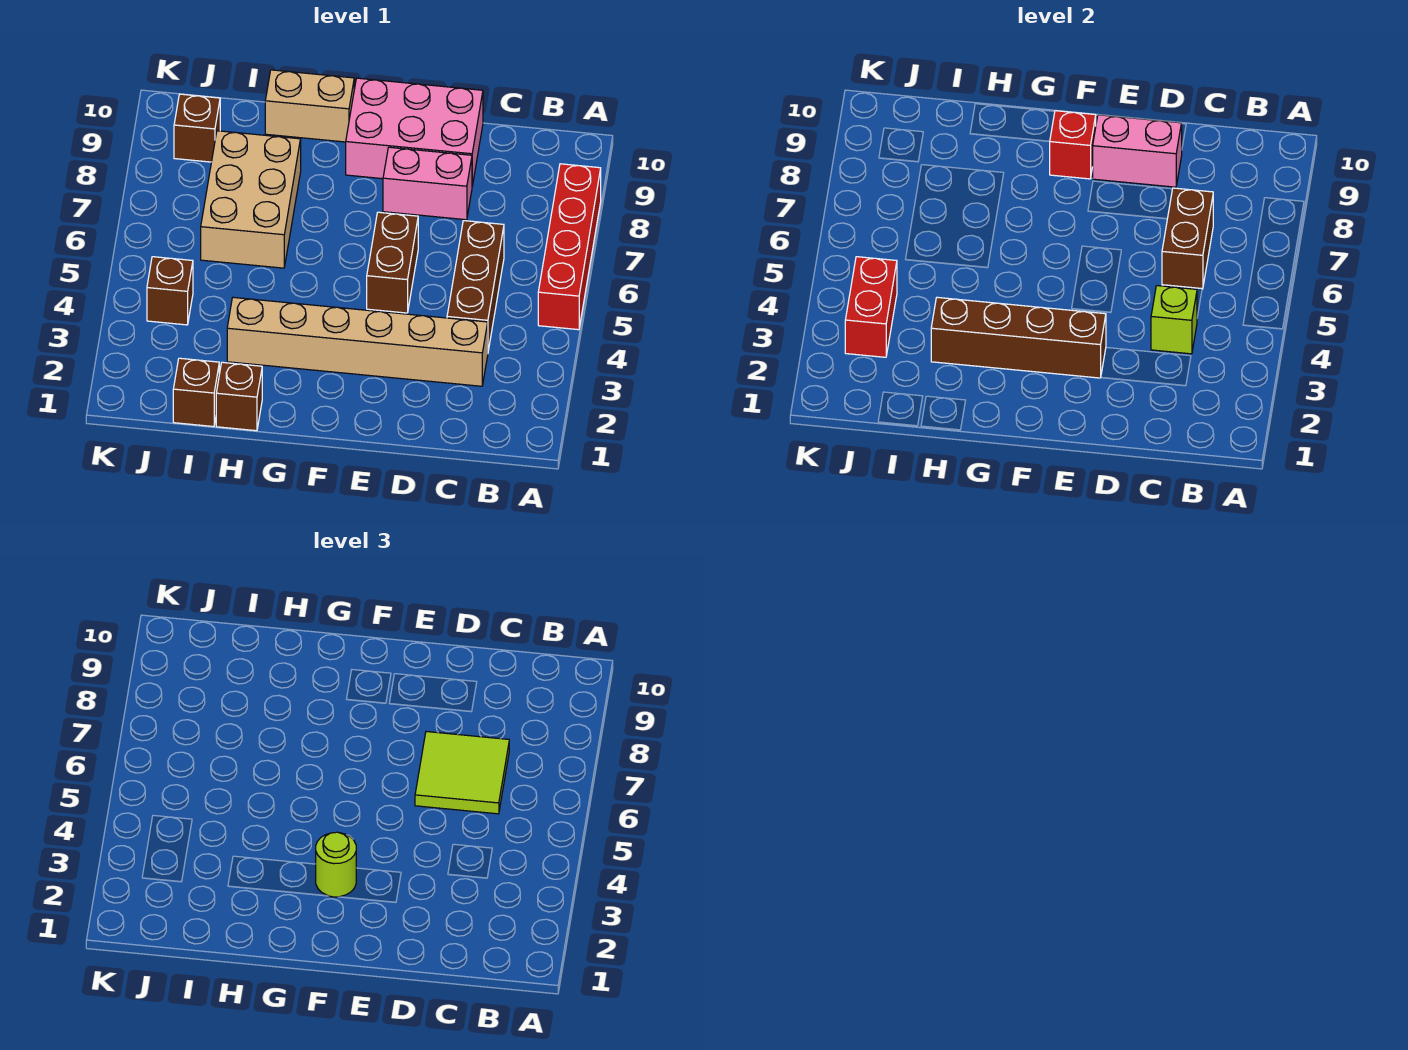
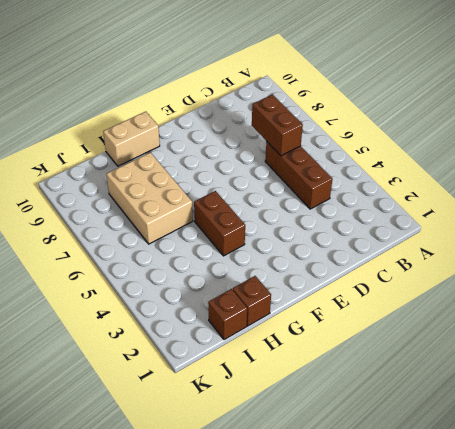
brown brick G4:G5 level 1 -> brown brick E5:E6 level 1
none -> red brick A5:A8 level 1
none -> tan brick C3:H3 level 1
none -> pink brick D8:E8 level 1

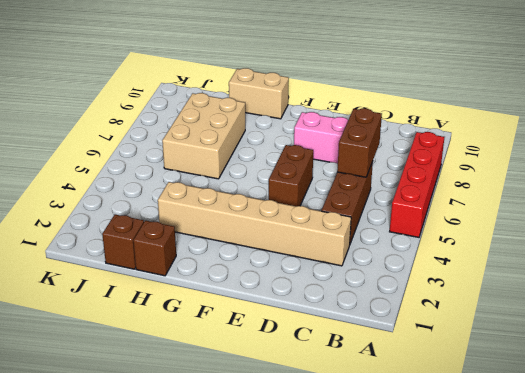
none -> pink brick D9:F10 level 1
none -> brown brick J4 level 1
none -> brown brick J9 level 1

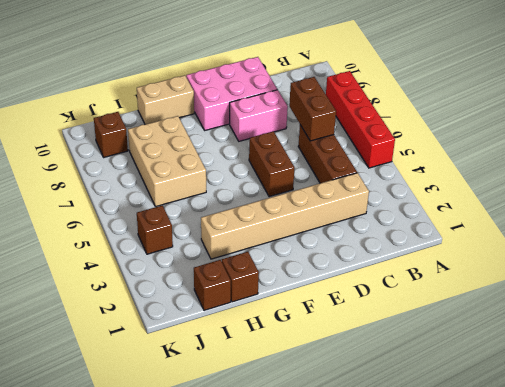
none -> lime brick C4 level 2
none -> pink brick D9:E9 level 2
none -> brown brick E3:H3 level 2

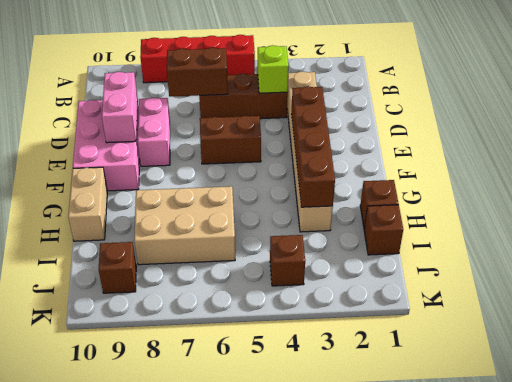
none -> red brick F9 level 2
none -> red brick J3:J4 level 2
none -> lime tile C6:D7 level 3

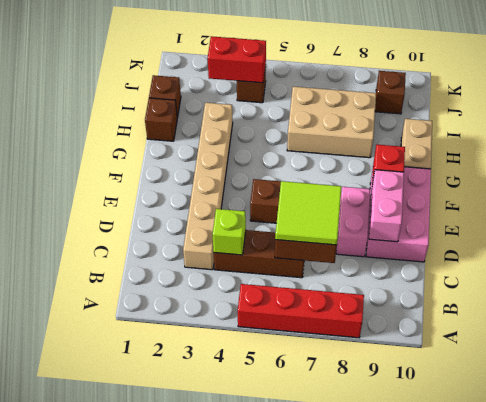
none -> brown brick E3:H3 level 2
none -> lime round brick F3 level 3

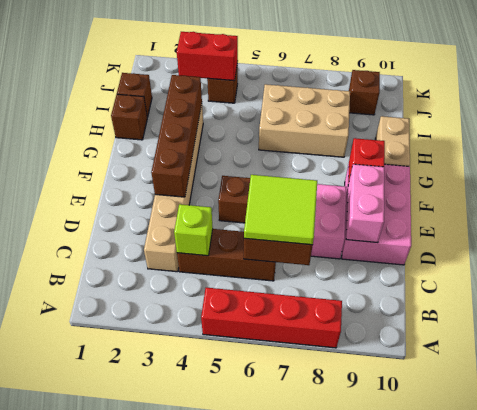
none -> lime round brick F3 level 3

